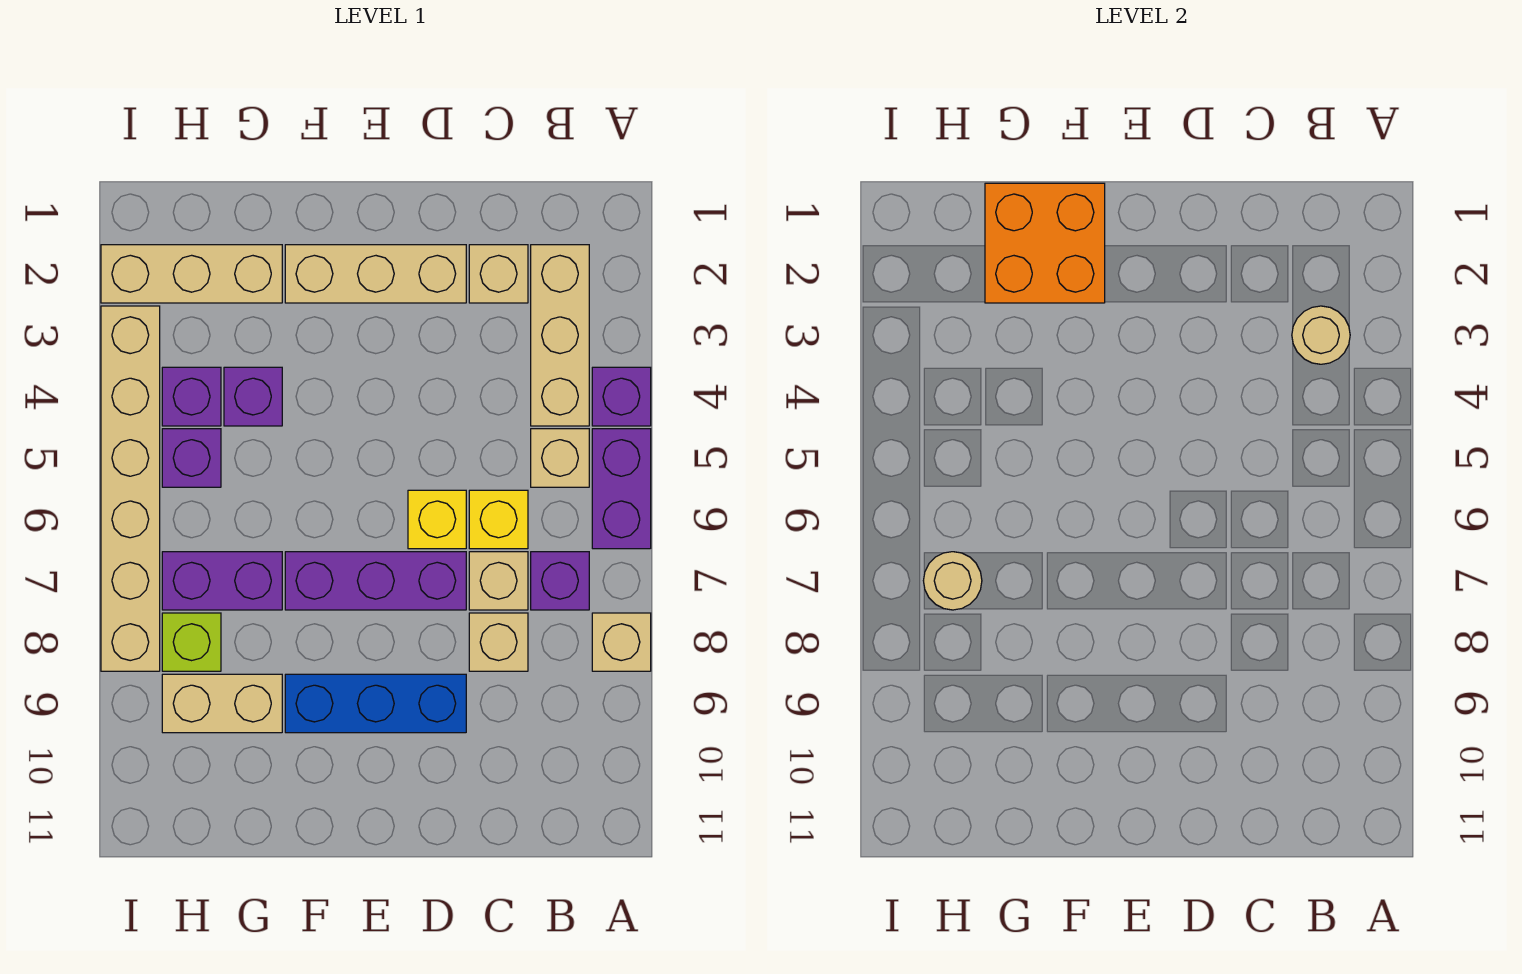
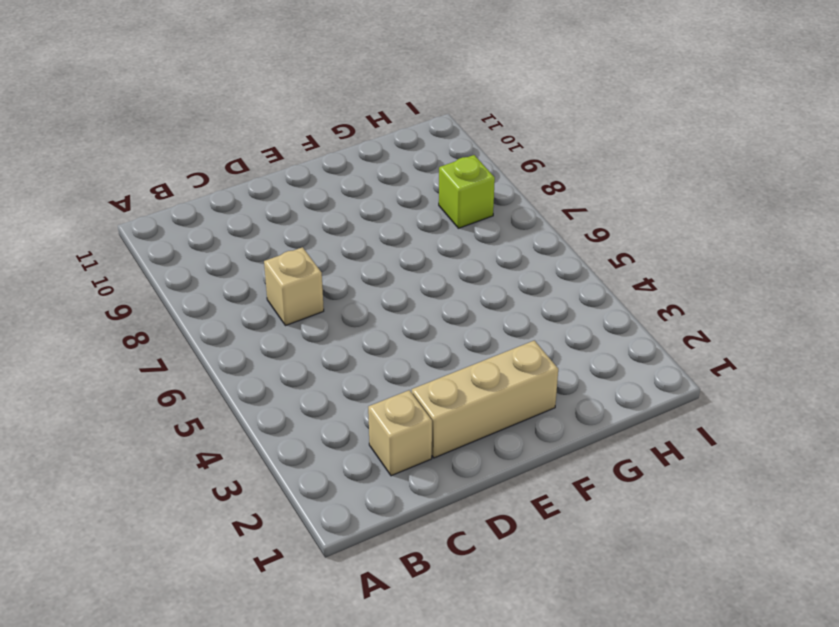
none -> purple brick A4 level 1
none -> purple brick A5:A6 level 1
none -> tan brick A8 level 1

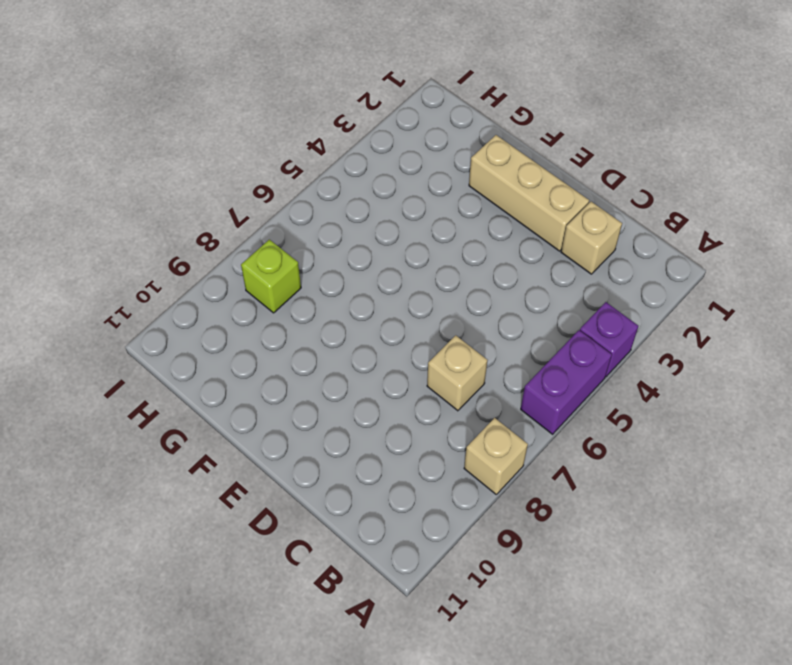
none -> tan brick B2:B4 level 1
none -> tan brick B5 level 1
none -> purple brick B7 level 1

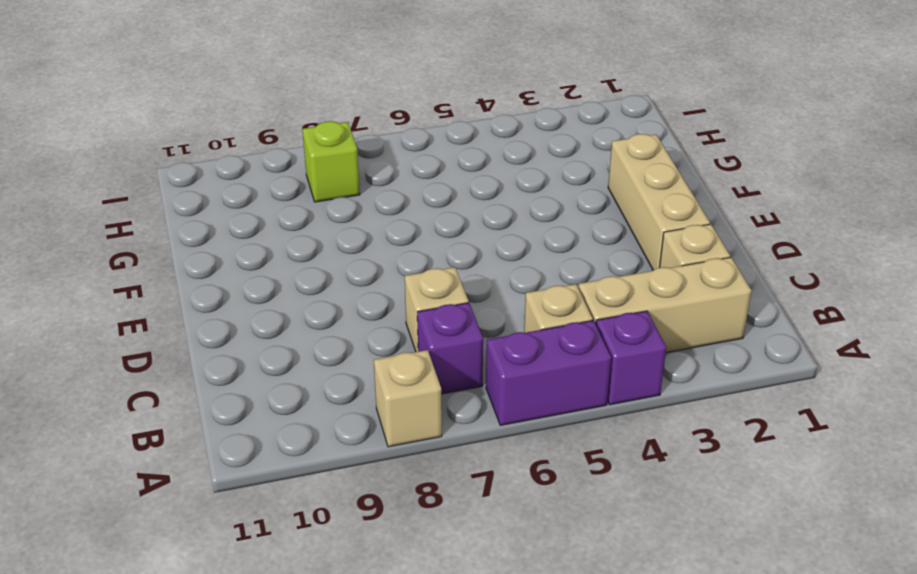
none -> yellow brick C6 level 1
none -> tan brick C8 level 1
none -> yellow brick D6 level 1

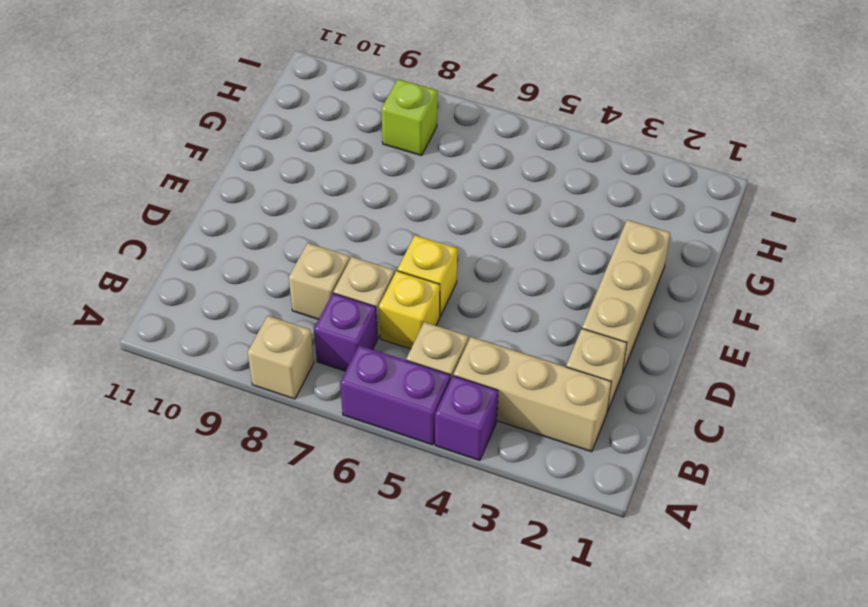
none -> purple brick D7:F7 level 1
none -> blue brick D9:F9 level 1
none -> tan brick G2:I2 level 1

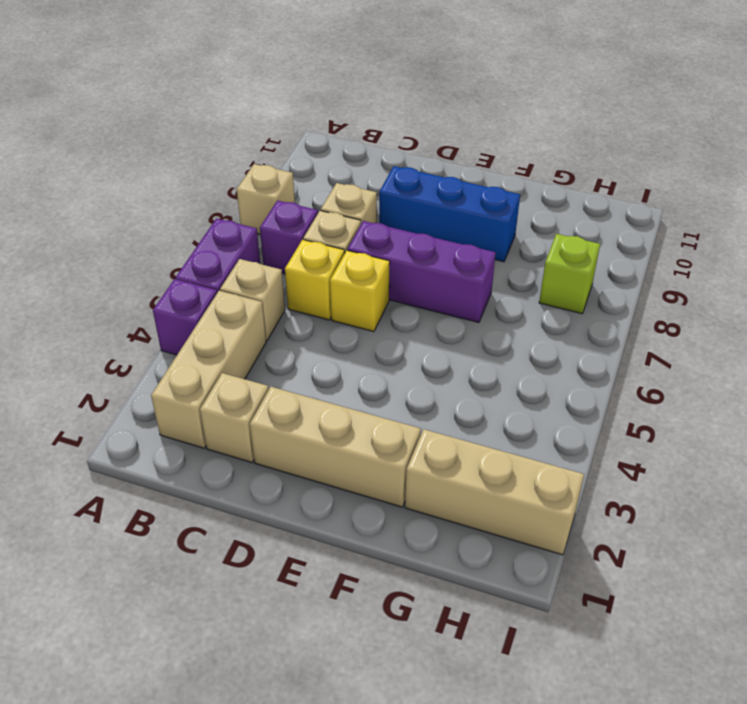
none -> purple brick G4 level 1
none -> purple brick G7:H7 level 1
none -> tan brick G9:H9 level 1

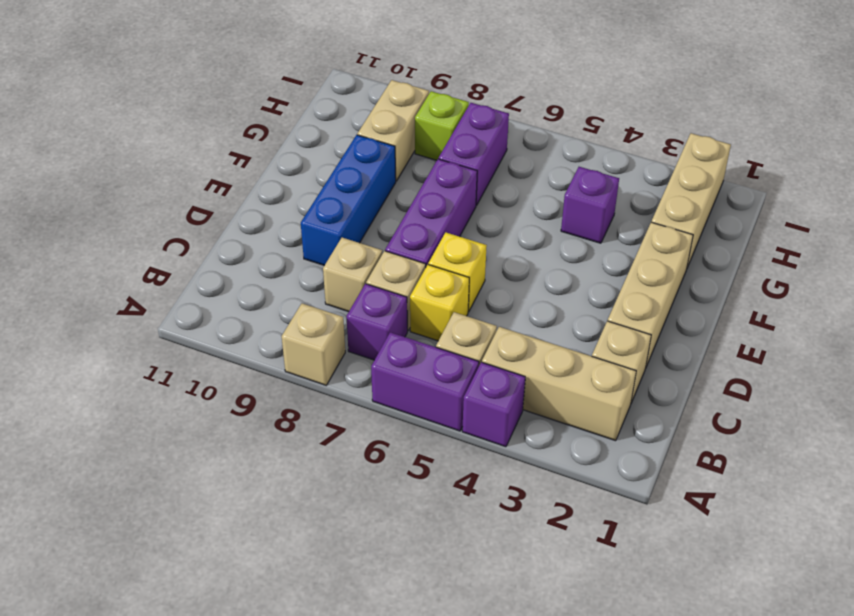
none -> purple brick H4 level 1
none -> purple brick H5 level 1
none -> tan brick I3:I8 level 1

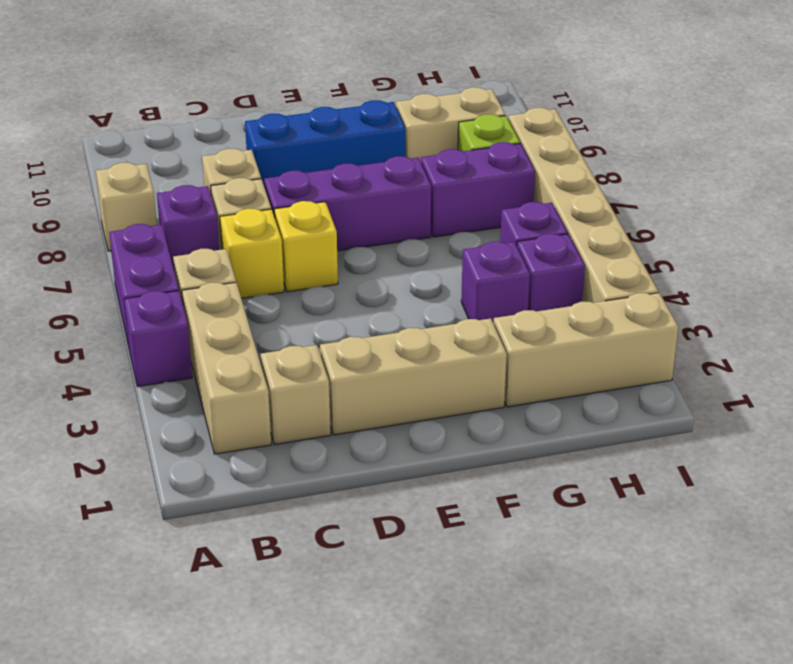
none -> tan round brick B3 level 2
none -> orange brick F1:G2 level 2
none -> tan round brick H7 level 2

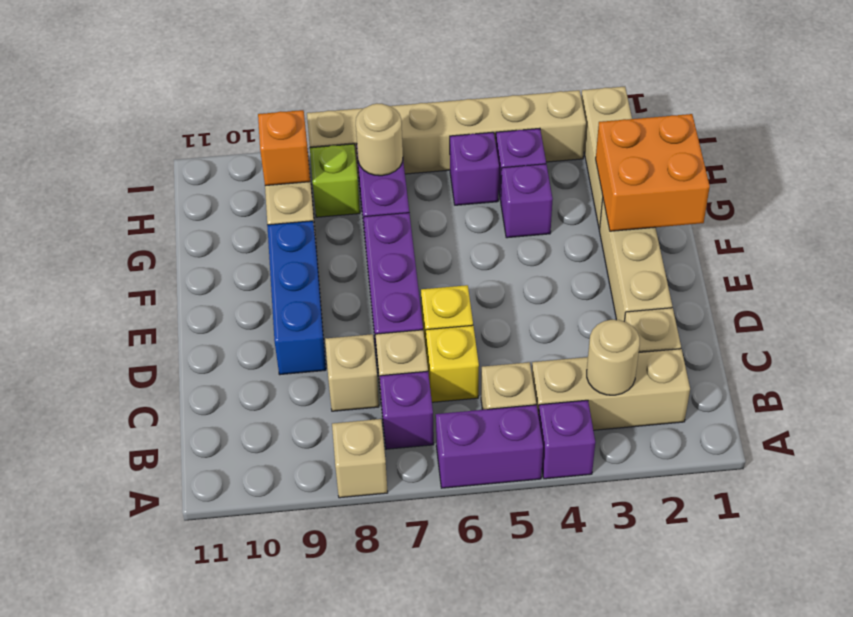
orange brick H9 level 2 -> none

